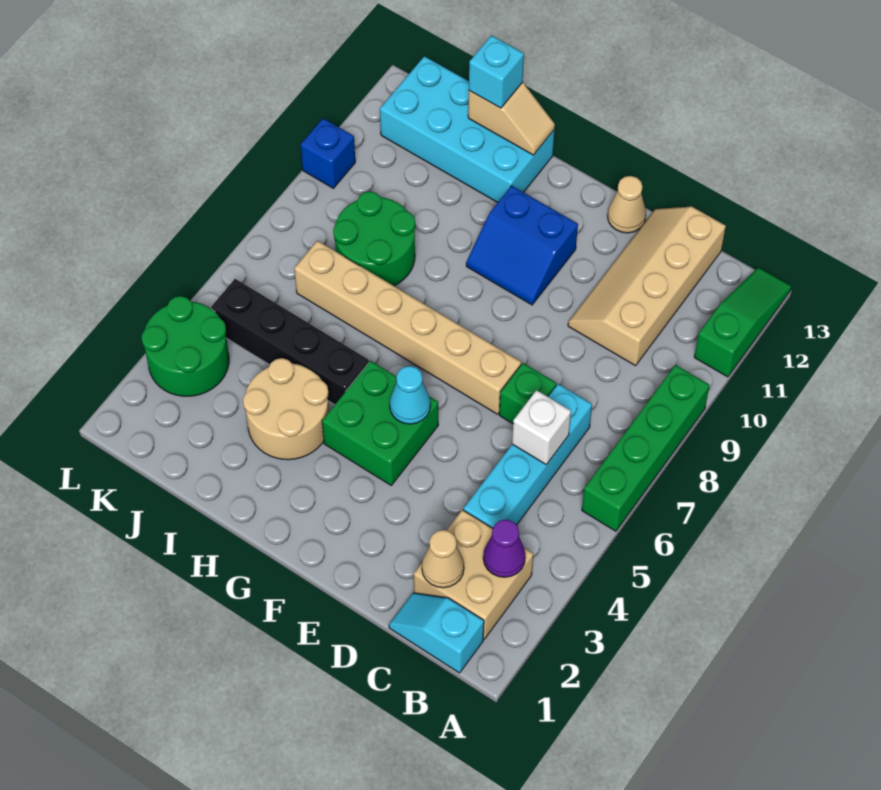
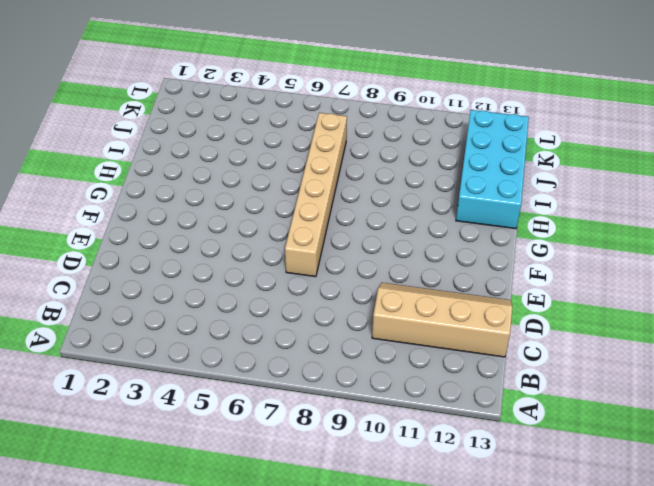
none -> green brick A6:A9 level 1
none -> green slope A11:A13 level 1 top 11
none -> cyan slope B1:C1 level 1 top B

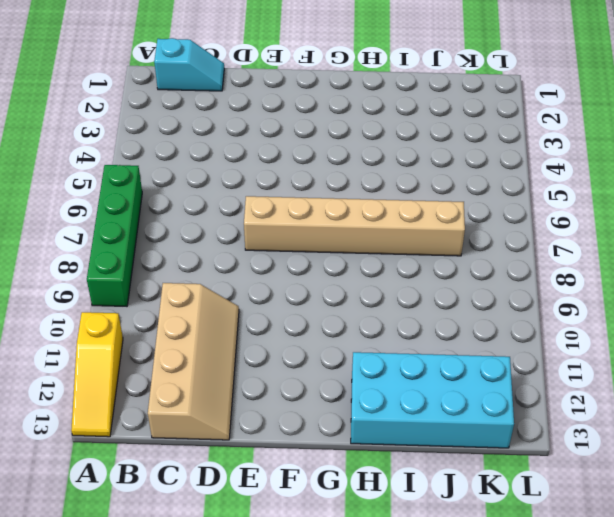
yellow slope A11:A13 level 1 top 11 -> green slope A11:A13 level 1 top 11
none -> tan brick B2:C3 level 1
none -> cyan brick C4:C7 level 1
none -> green brick D7 level 1

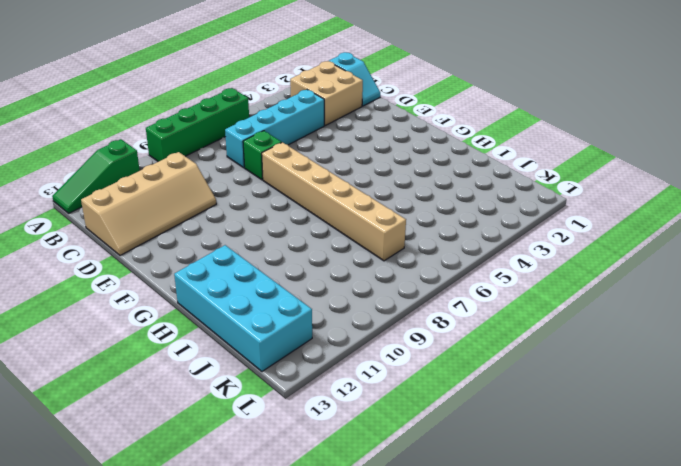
none -> tan cone E13 level 1
none -> green brick F4:G5 level 1
none -> blue slope F10:G11 level 1 top 11

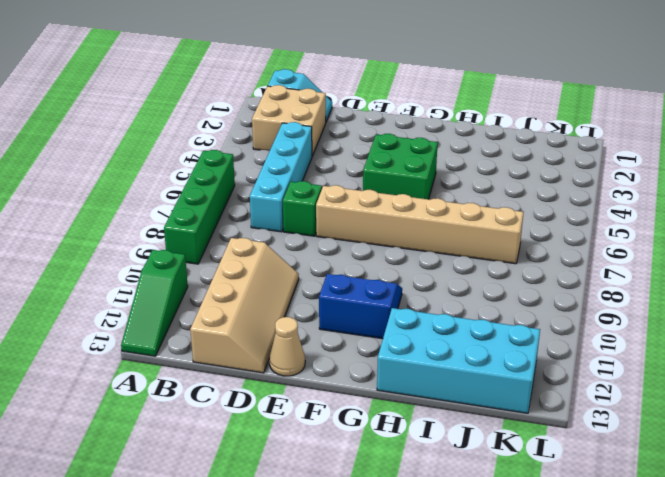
none -> tan round brick H3:I4 level 1
none -> black brick H5:K5 level 1
none -> green round brick I8:J9 level 1

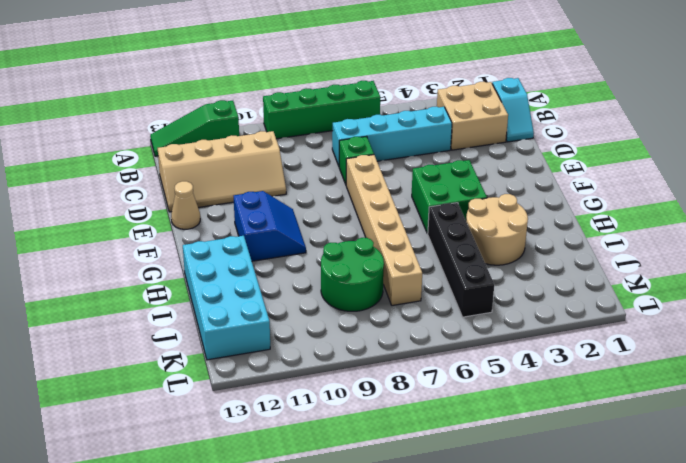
none -> green round brick K3:L4 level 1
none -> blue brick L10 level 1
none -> purple cone B3 level 2

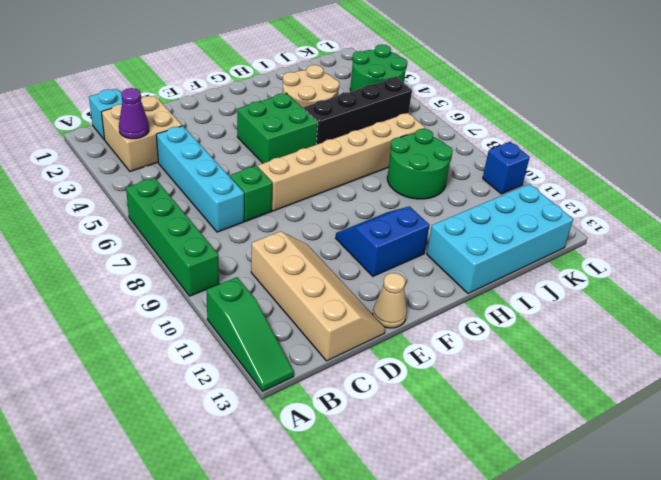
none -> tan cone C2 level 2
none -> white brick C6 level 2
none -> cyan cone F5 level 2

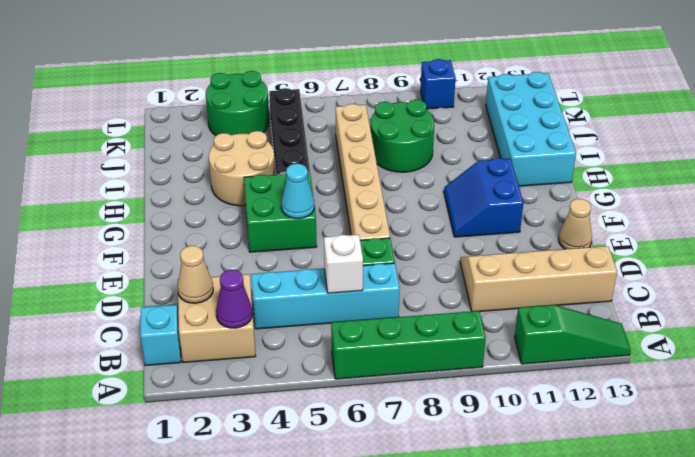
none -> tan slope H13:I13 level 2 top I
none -> cyan brick I13 level 3

